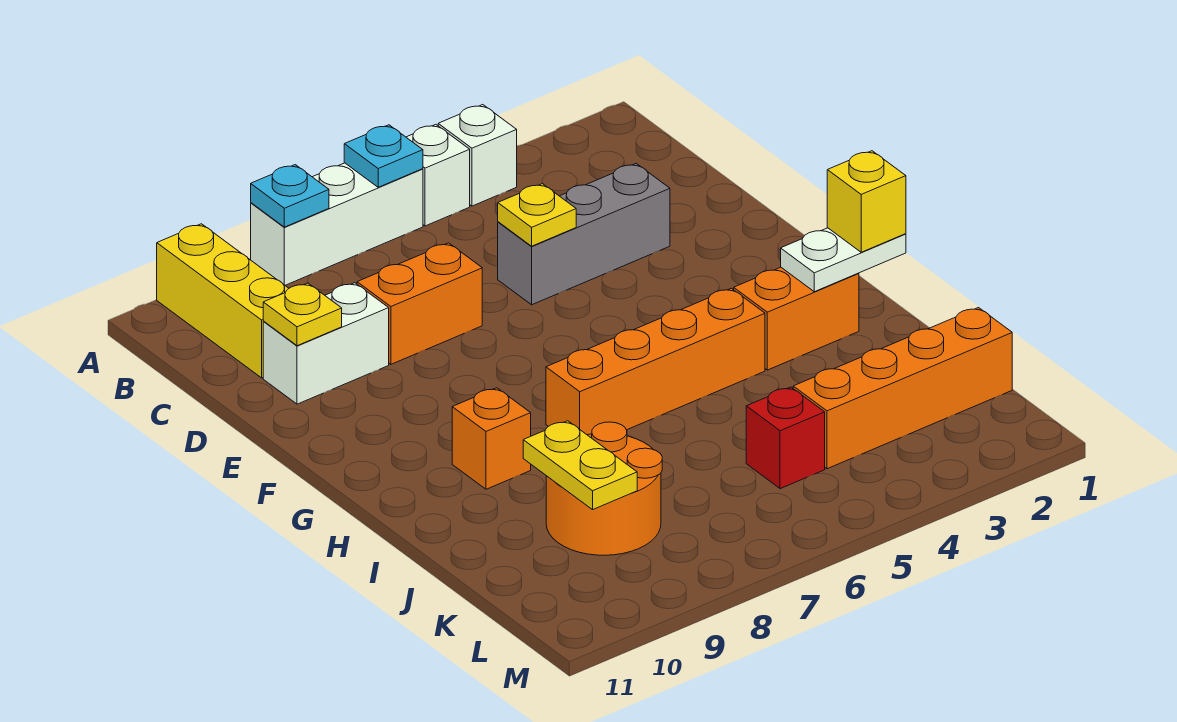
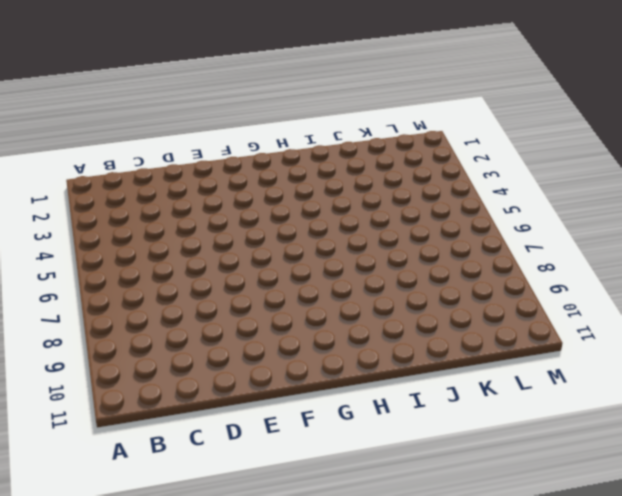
none -> white brick A4 level 1
none -> white brick A5 level 1
none -> white brick A6:A8 level 1

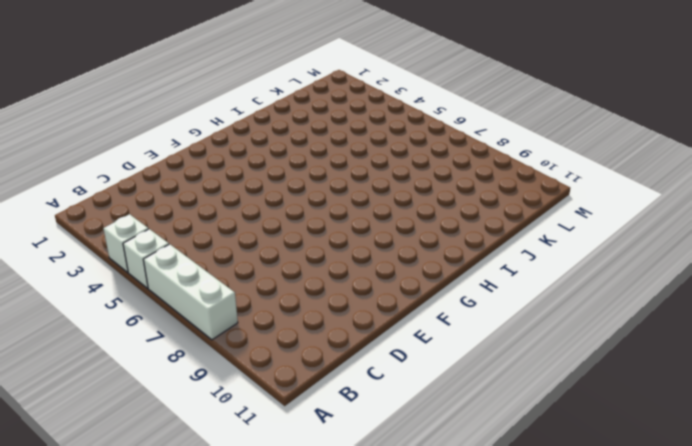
none -> yellow brick A10:C10 level 1
none -> grey brick D3:D5 level 1
none -> orange brick D7:D8 level 1

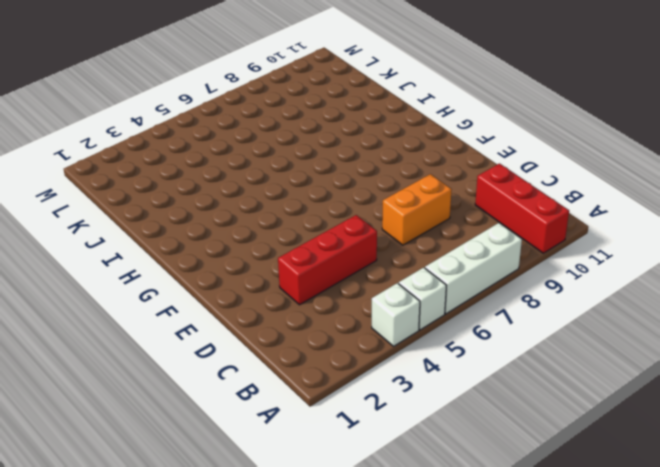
red brick A10:C10 level 1 -> yellow brick A10:C10 level 1
red brick D3:D5 level 1 -> grey brick D3:D5 level 1
none -> white brick D9:D10 level 1
none -> orange brick H2:H3 level 1
none -> orange brick H4:H7 level 1

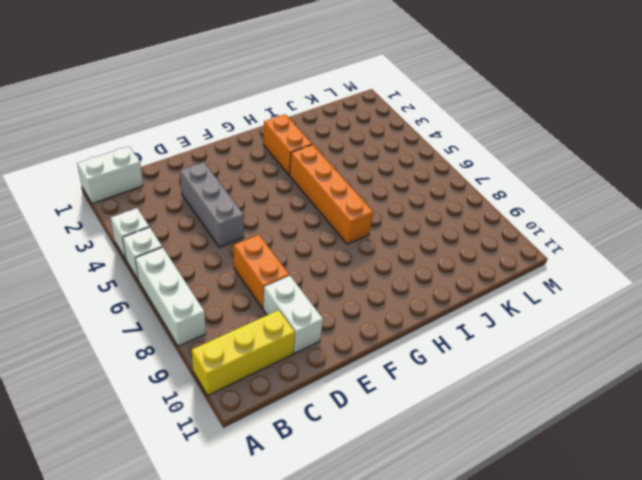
white brick A1:B1 level 1 -> none
none -> orange brick H9 level 1
none -> orange round brick J8:K9 level 1
none -> orange brick K1:K4 level 1

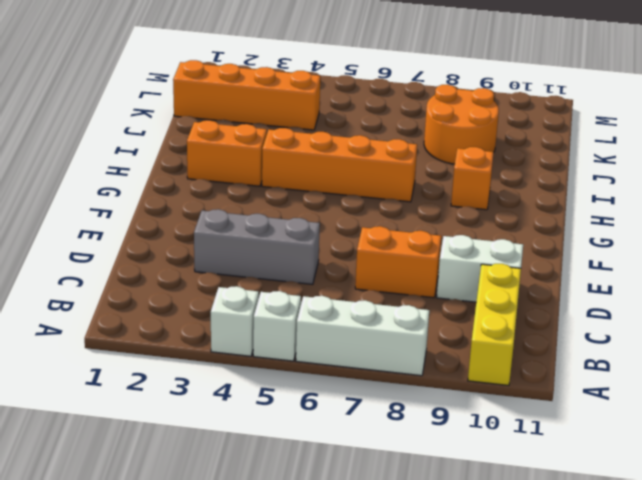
none -> red brick K5 level 1
none -> cyan plate A6 level 2
none -> cyan plate A8 level 2

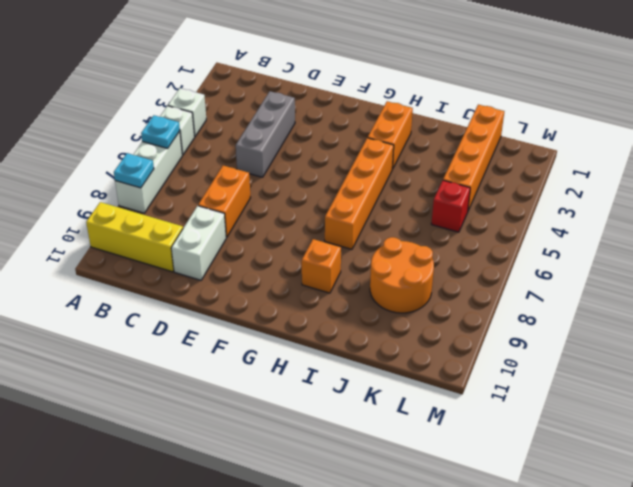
none -> yellow plate D5 level 2
none -> yellow plate D10 level 2
none -> white plate H1:H2 level 2

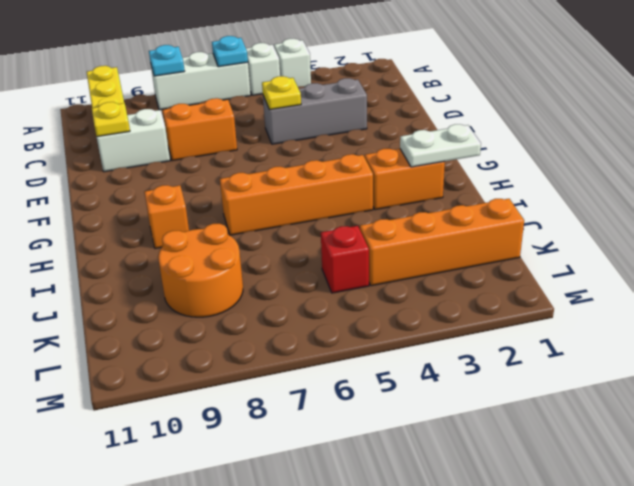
none -> yellow plate J9:K9 level 2
none -> yellow brick H1 level 3

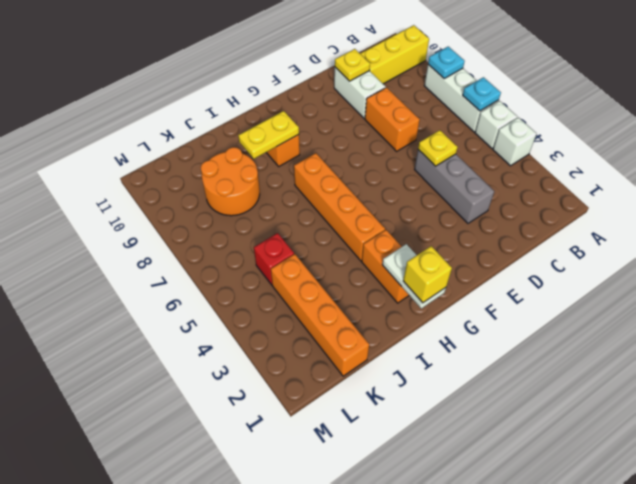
yellow plate H9:I9 level 2 -> yellow plate J9:K9 level 2

